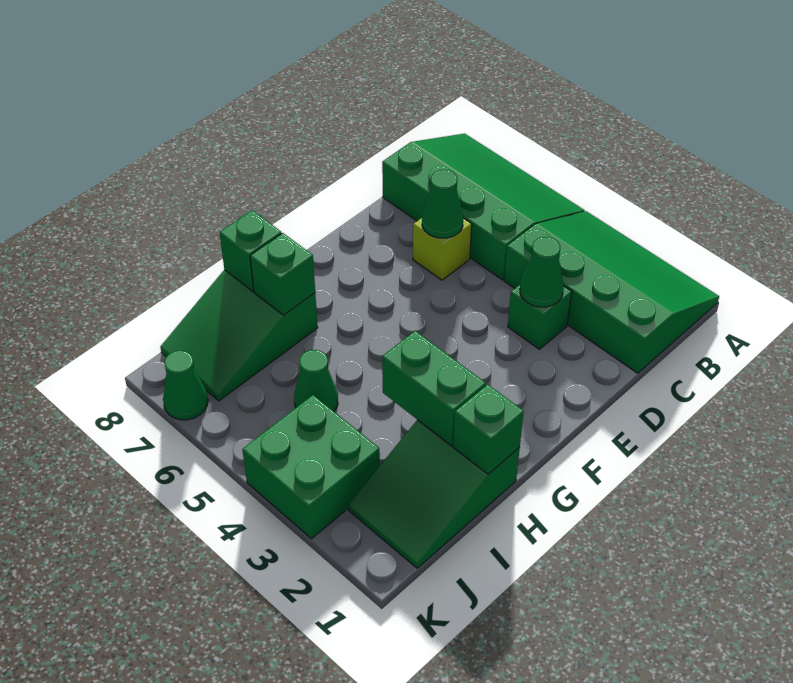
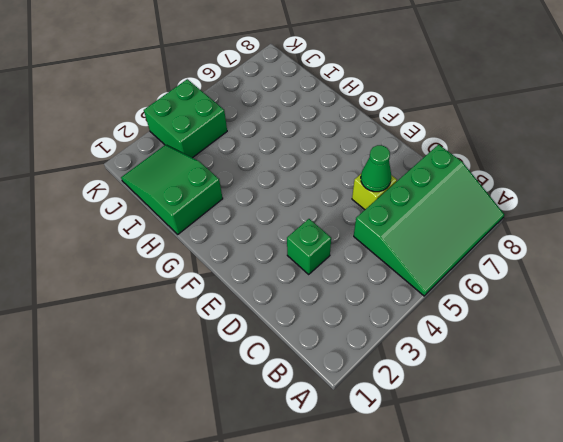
none -> green slope A1:C4 level 1 top C
none -> green slope H7:J8 level 1 top H
none -> green cone I5 level 1

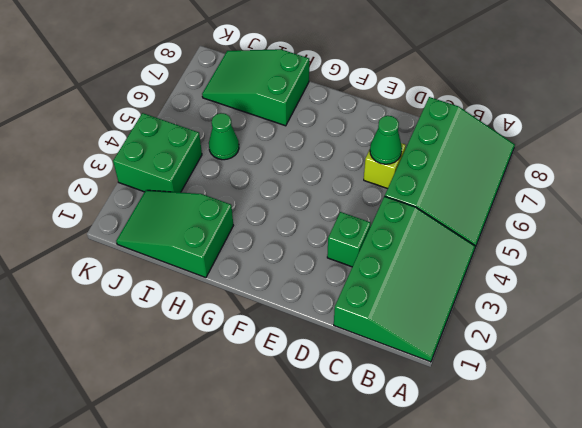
none -> green cone K7 level 1
none -> green cone D3 level 2
none -> green brick H1 level 2

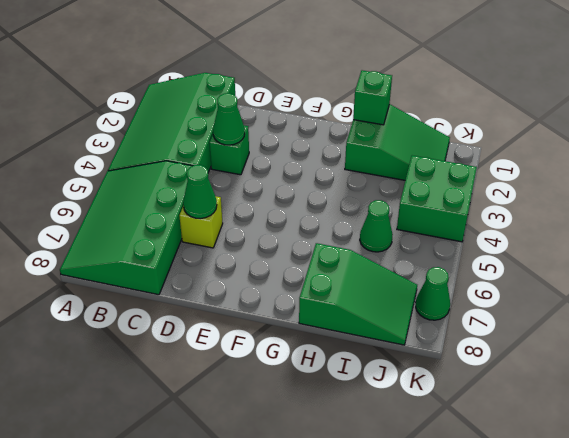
none -> green brick H2:H3 level 2
none -> green brick H7 level 2
none -> green brick H8 level 2

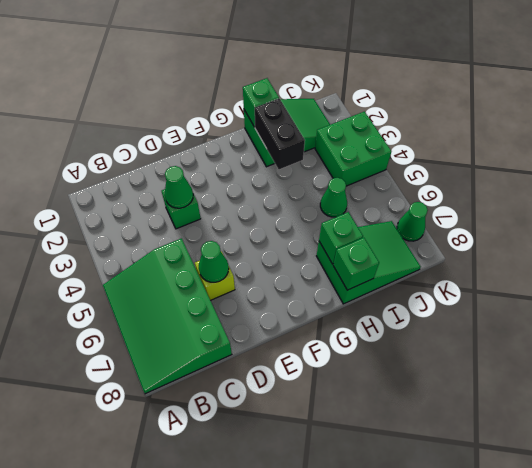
black brick H2:H3 level 2 -> green brick H2:H3 level 2
none -> green slope A1:C4 level 1 top C

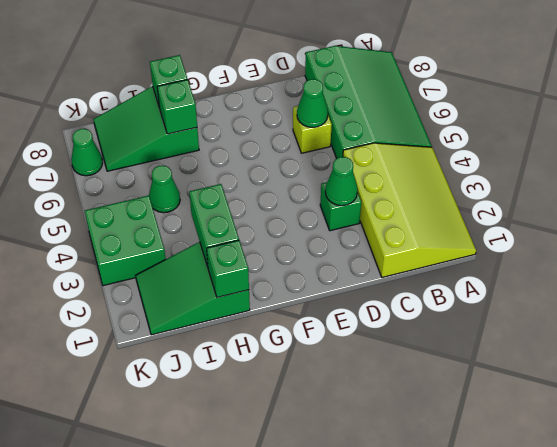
lime slope A1:C4 level 1 top C -> green slope A1:C4 level 1 top C

